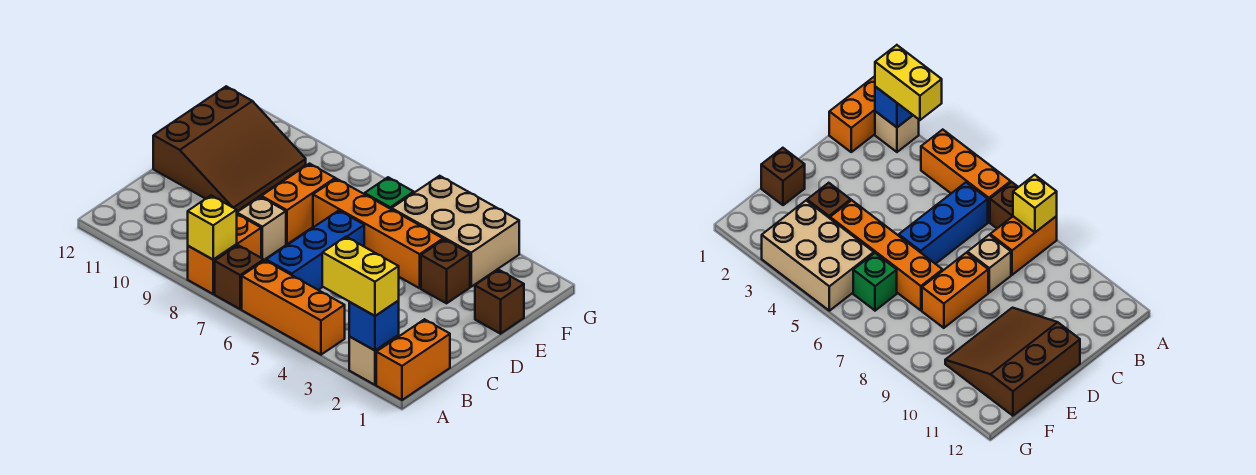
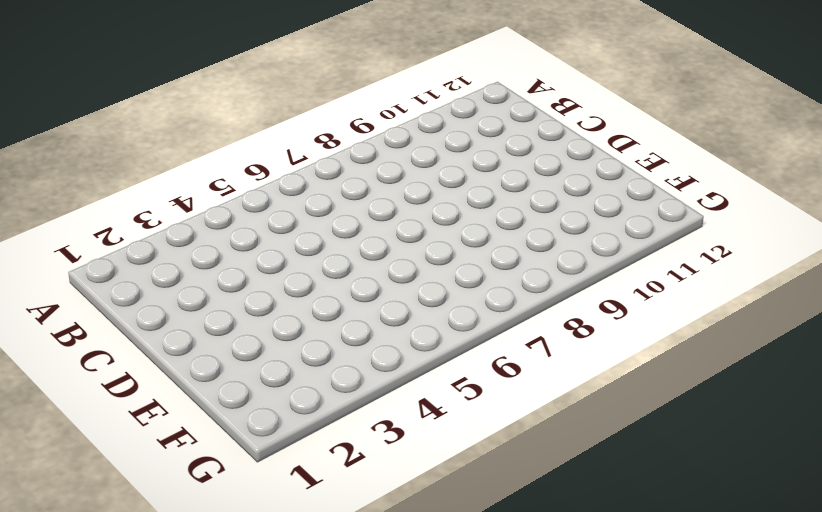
none -> orange brick A1:B1 level 1
none -> tan brick A2 level 1
none -> orange brick A4:A6 level 1

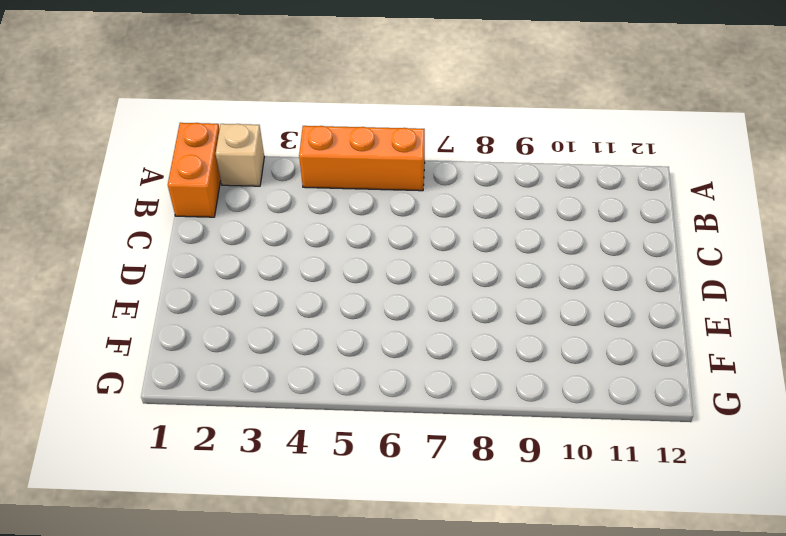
none -> brown brick A7 level 1
none -> orange brick A8:B8 level 1
none -> blue brick B6:D6 level 1

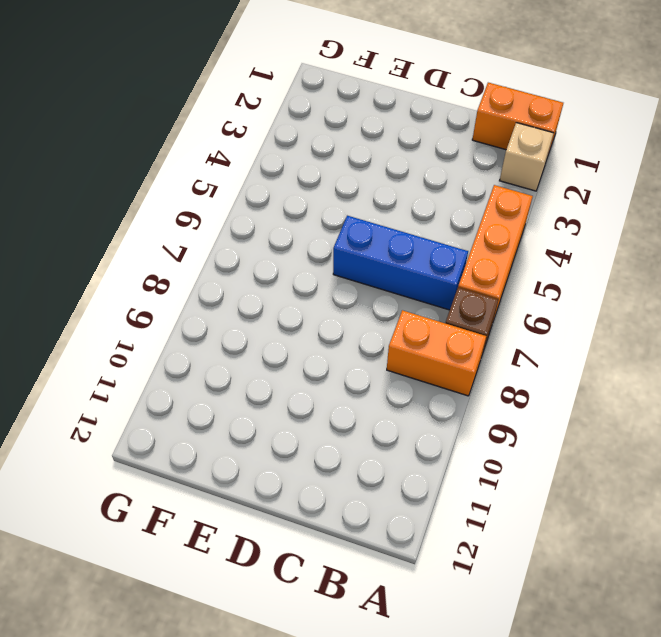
none -> tan brick C8 level 1
none -> orange brick D8:E8 level 1
none -> brown slope D10:F12 level 1 top 12

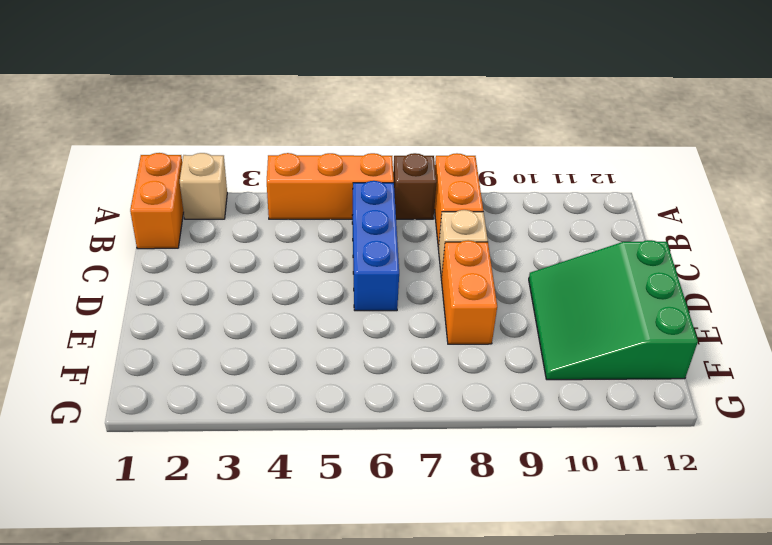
green slope D10:F12 level 1 top 12 -> brown slope D10:F12 level 1 top 12
none -> brown brick E1 level 1
none -> brown brick E3 level 1
none -> orange brick E4:E7 level 1

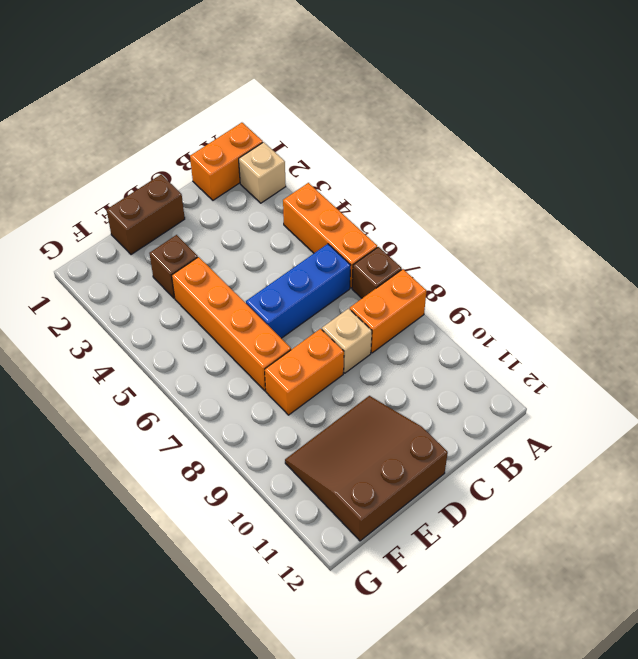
brown brick D1:E1 level 1 -> brown brick E1 level 1
none -> tan brick F3:G5 level 1
none -> green brick F6 level 1
none -> blue brick A2 level 2

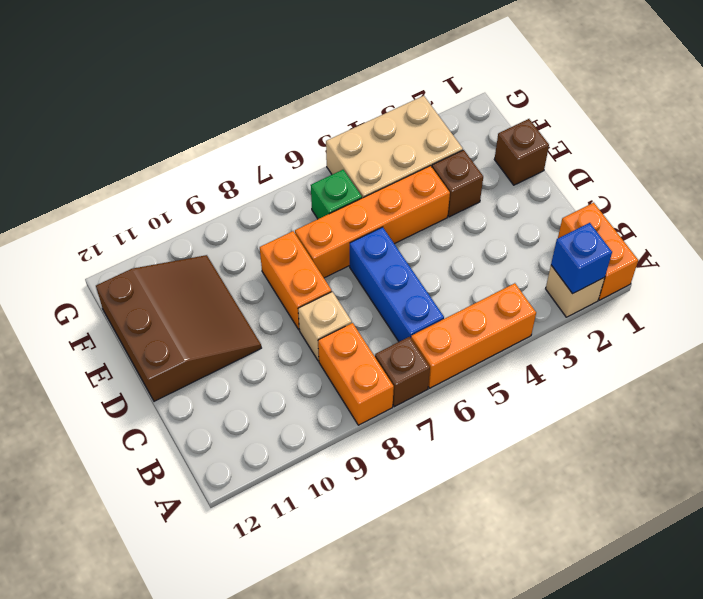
none -> yellow brick A8 level 2
none -> yellow brick A2:A3 level 3

